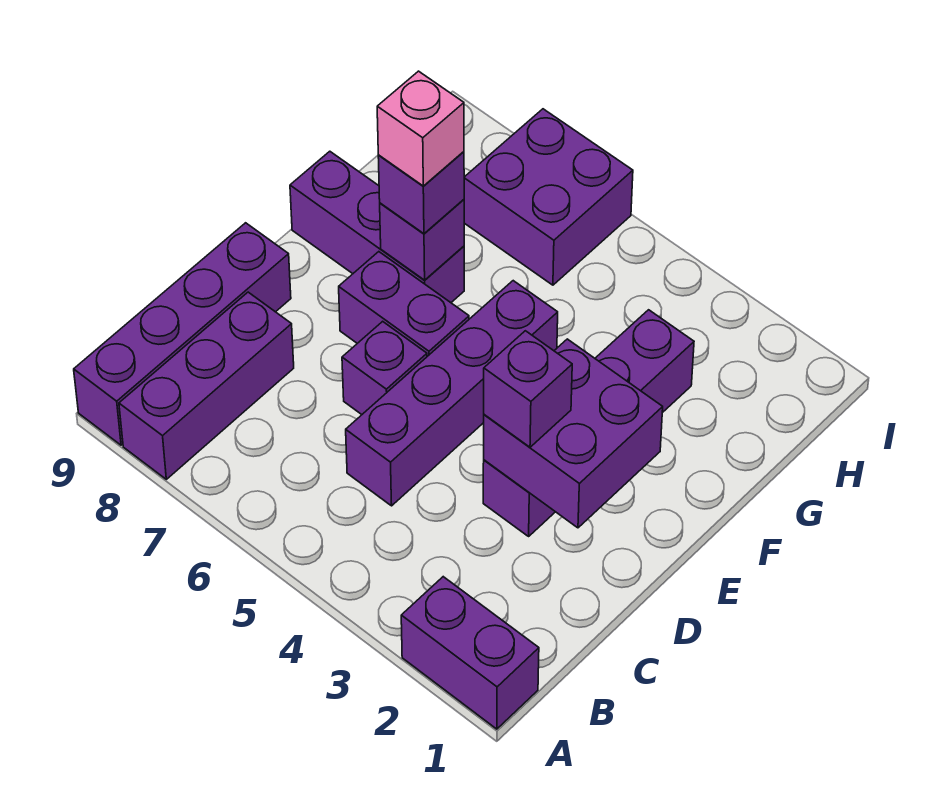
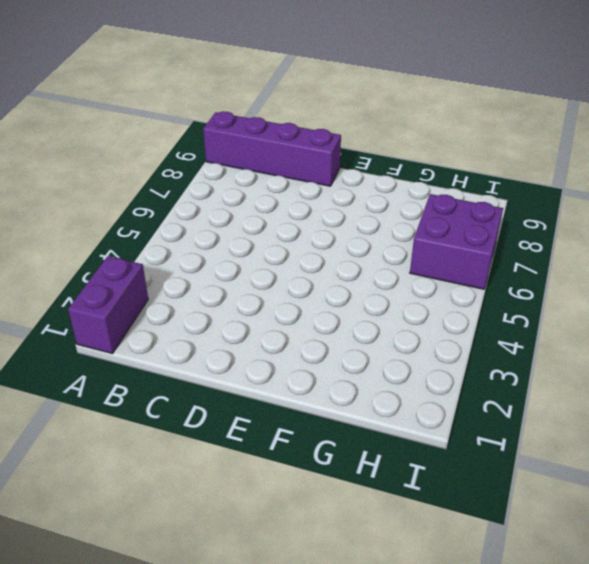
none -> purple brick A8:C8 level 1
none -> purple brick C5:F5 level 1
none -> purple brick D3:G3 level 1

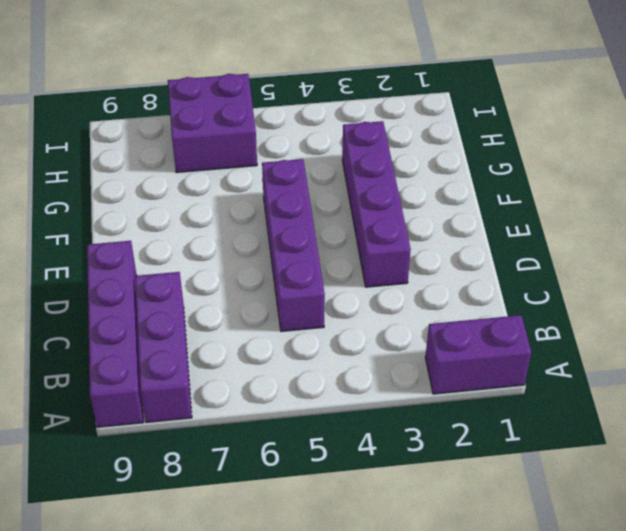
none -> purple brick D6 level 1
none -> purple brick E6:E7 level 1
none -> purple brick F7:F9 level 1

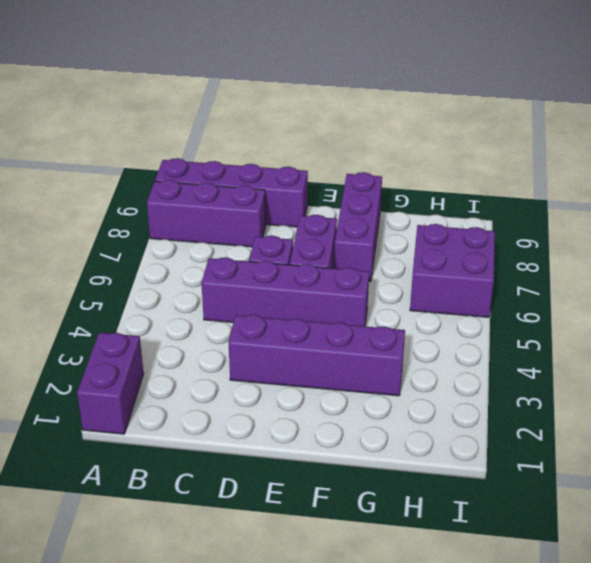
none -> purple brick D2:E3 level 2
none -> purple brick F7 level 2
none -> purple brick D3 level 3

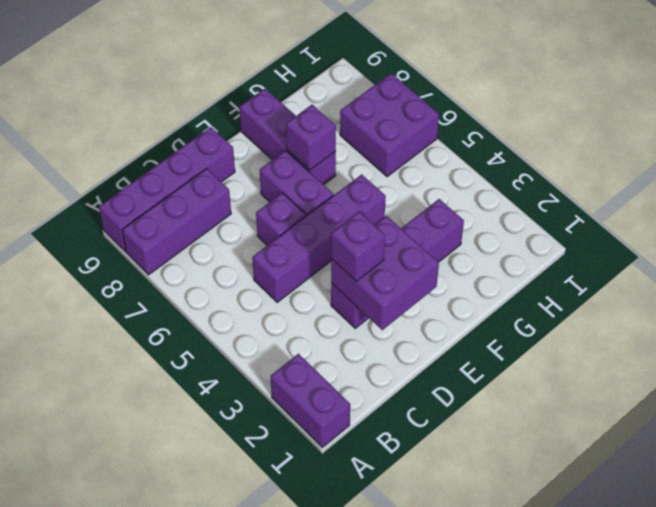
none -> purple brick F7 level 3
none -> pink brick F7 level 4

